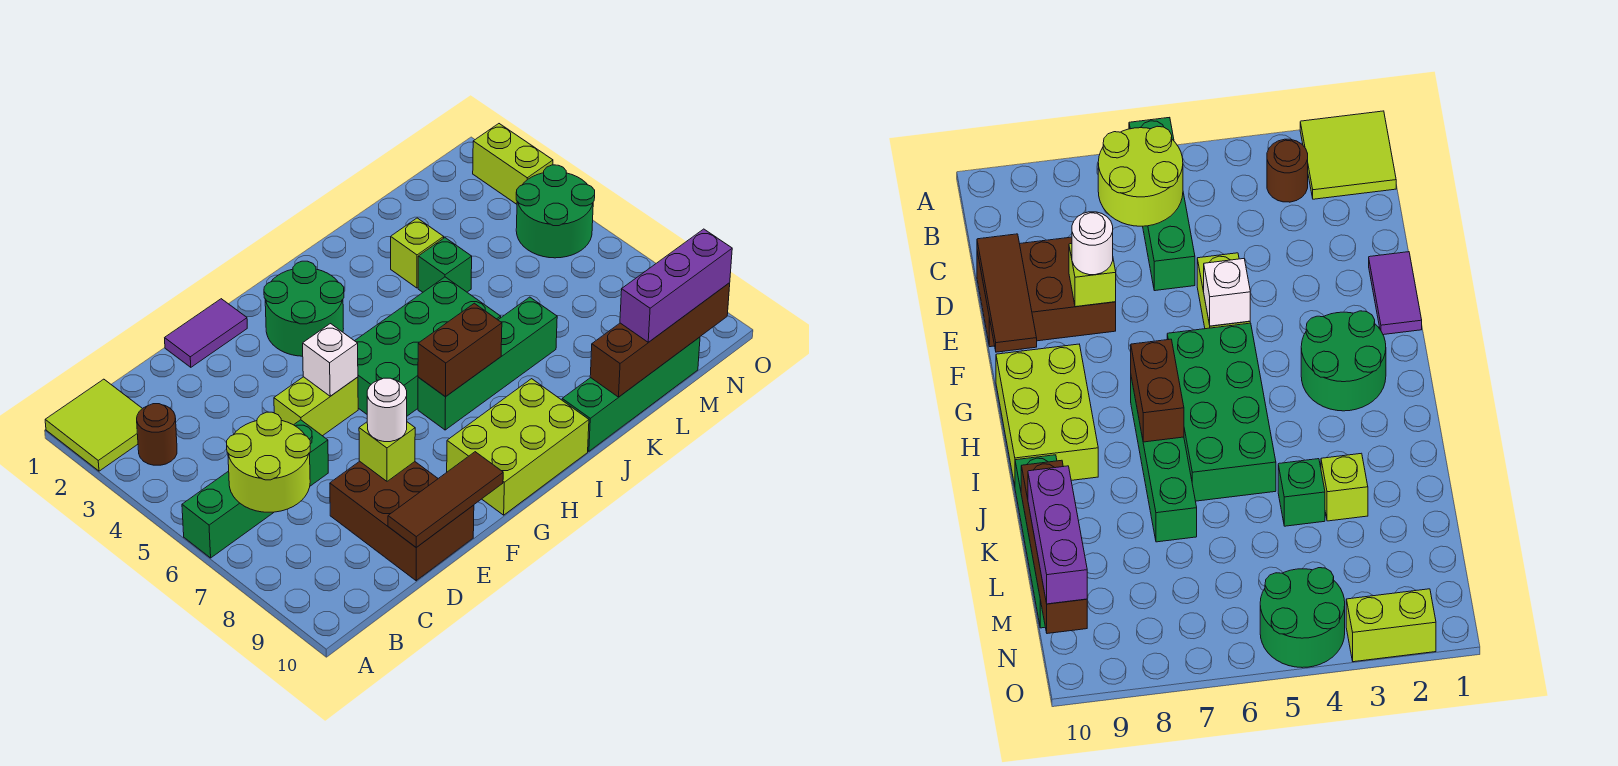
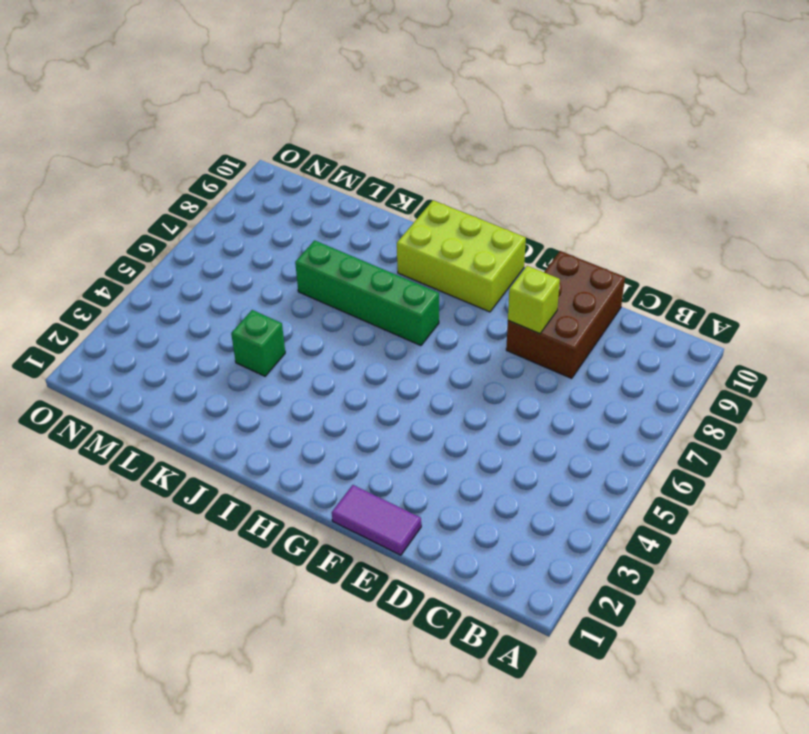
none -> lime tile A1:B2 level 1
none -> green brick A6:D6 level 1
none -> brown round brick B3 level 1

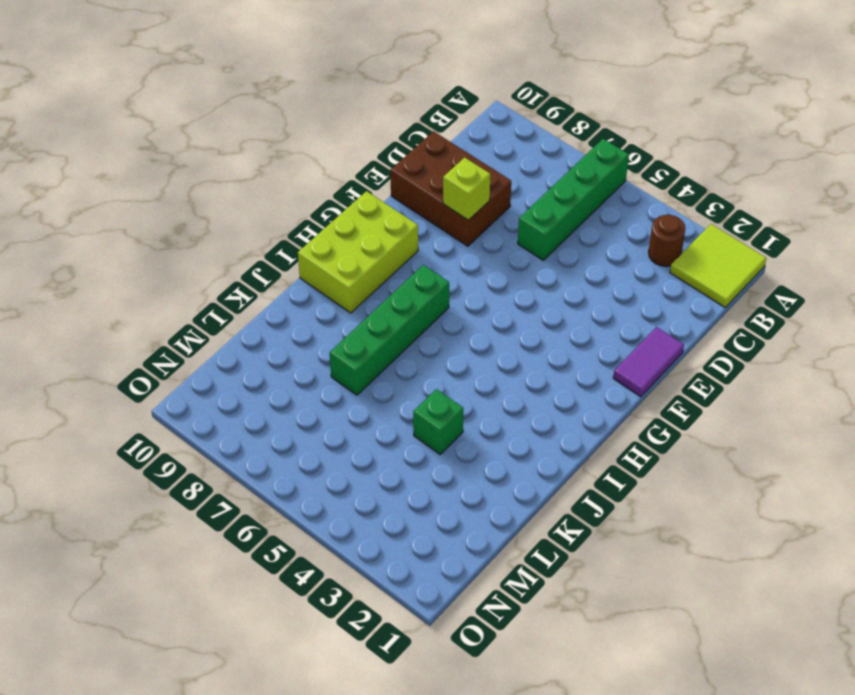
none -> lime brick E5:F5 level 1
none -> green round brick G2:H3 level 1
none -> green brick G5:J6 level 1

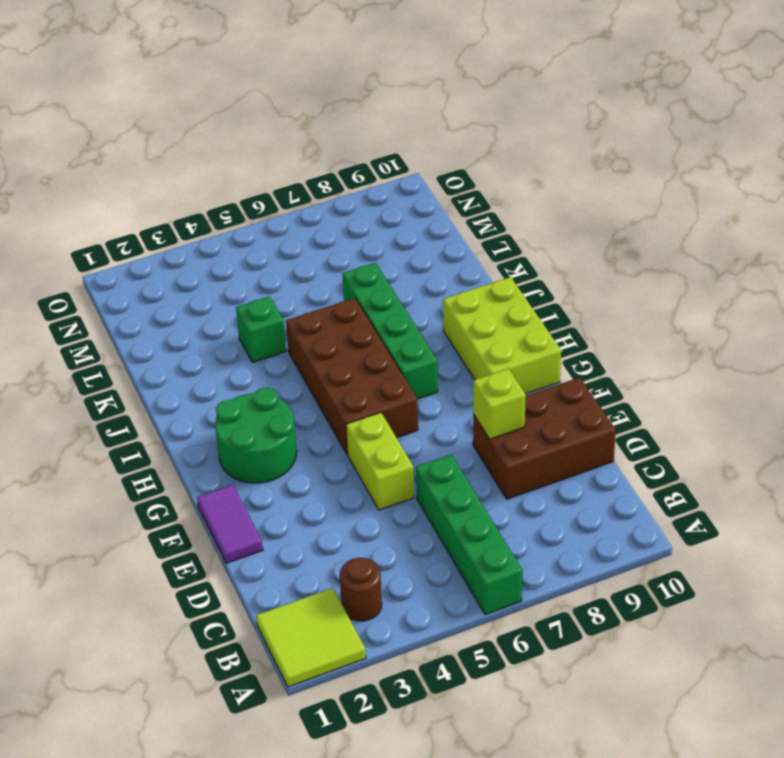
brown brick G5:J6 level 1 -> green brick G5:J6 level 1
none -> green brick J10:M10 level 1
none -> lime brick K3 level 1
none -> green round brick N4:O5 level 1

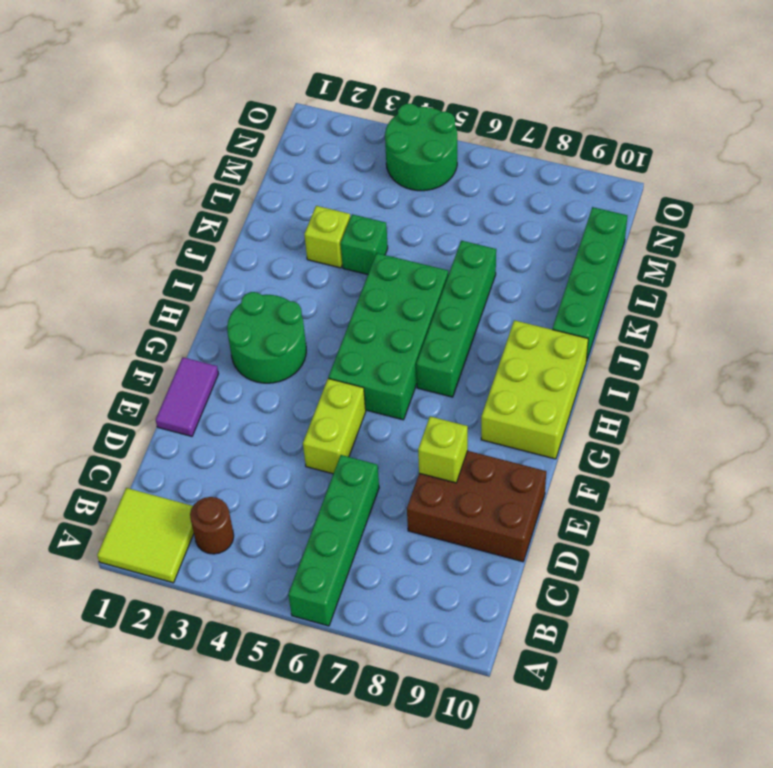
none -> lime brick O2:O3 level 1
none -> lime round brick B6:C7 level 2
none -> brown tile D10:F10 level 2

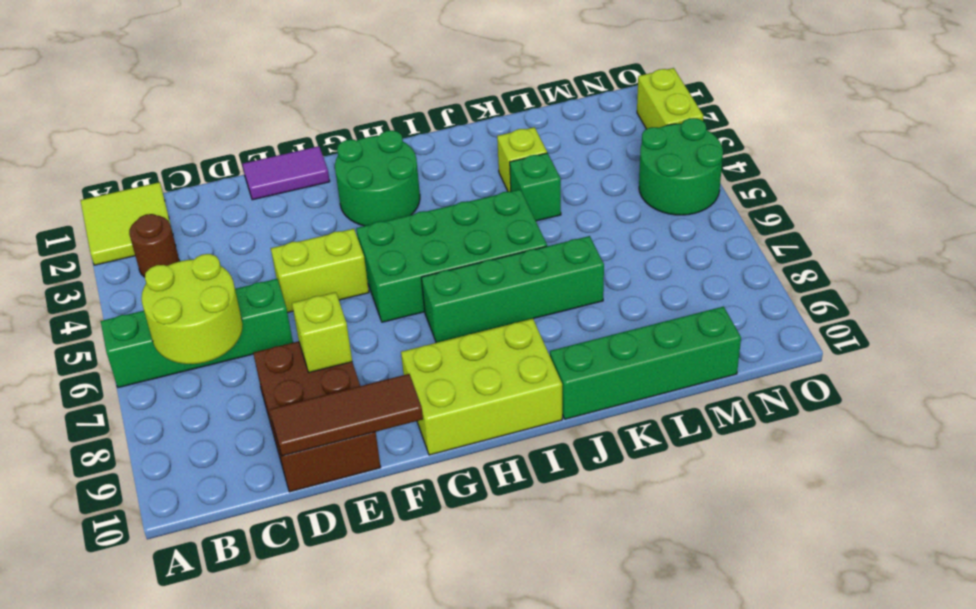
none -> white brick F5 level 2
none -> brown brick H7:I7 level 2
none -> brown brick K10:N10 level 2

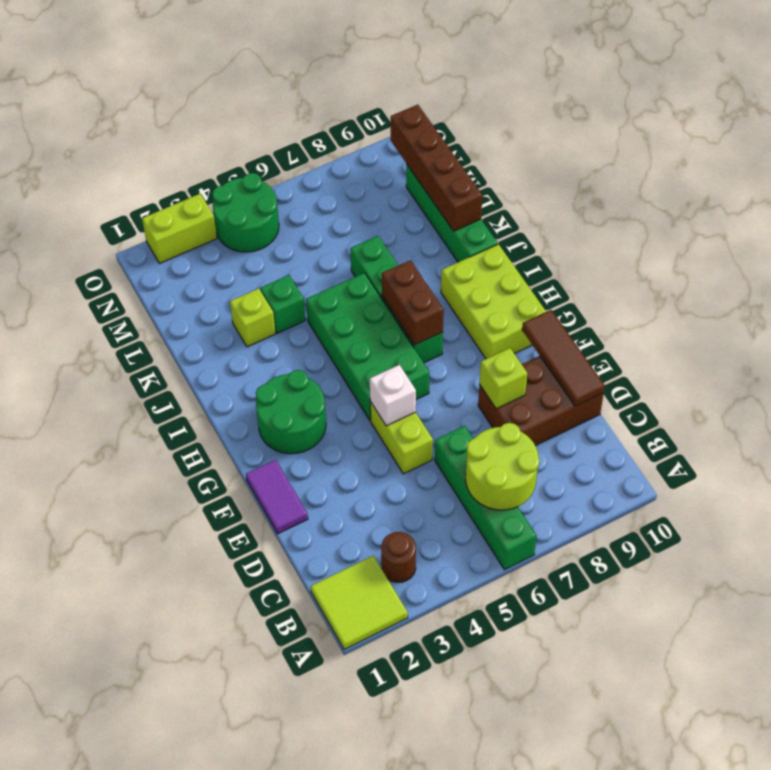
none -> white round brick E8 level 3
none -> purple brick L10:N10 level 3

